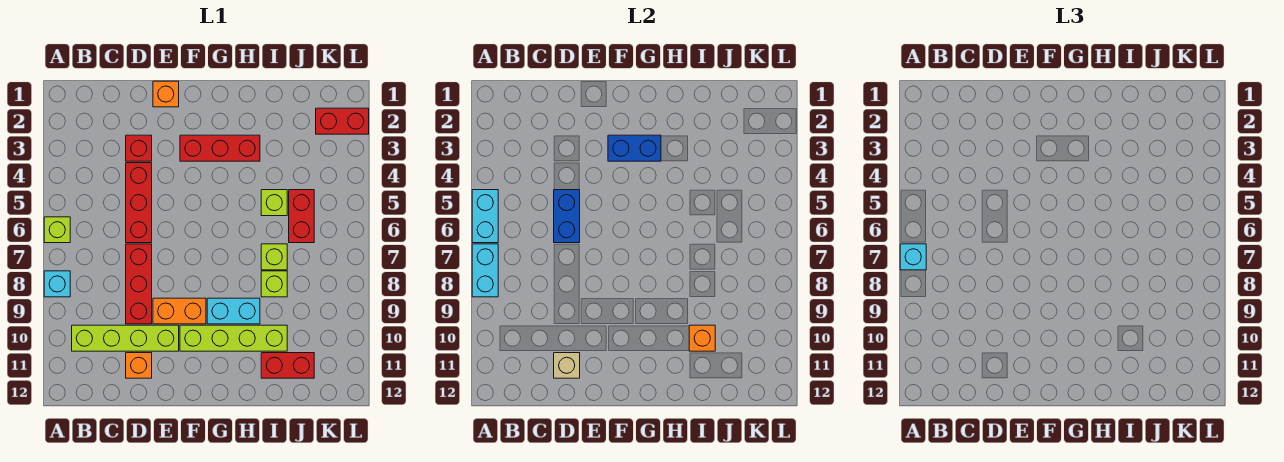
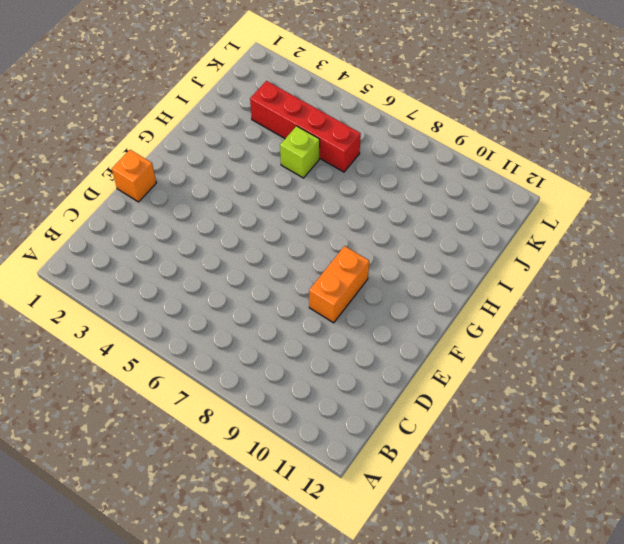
red brick J3:J6 level 1 -> red brick J5:J6 level 1
none -> lime brick A6 level 1
none -> cyan brick A8 level 1
none -> lime brick B10:E10 level 1

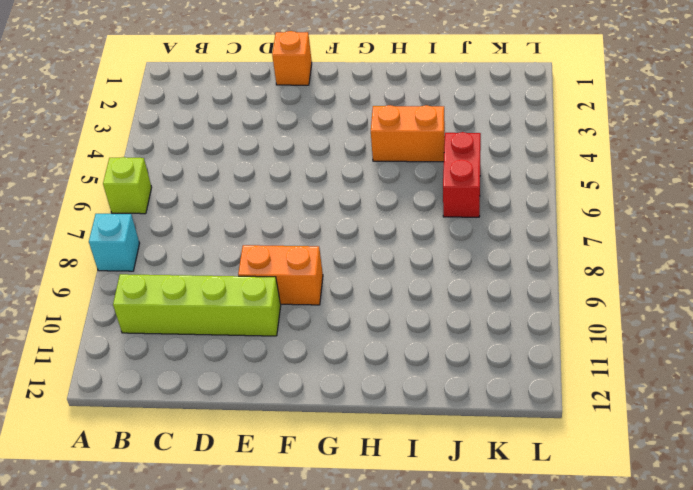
orange brick H4:I4 level 1 -> none
none -> red brick D3 level 1
none -> red brick D4:D6 level 1
none -> red brick D7:D9 level 1

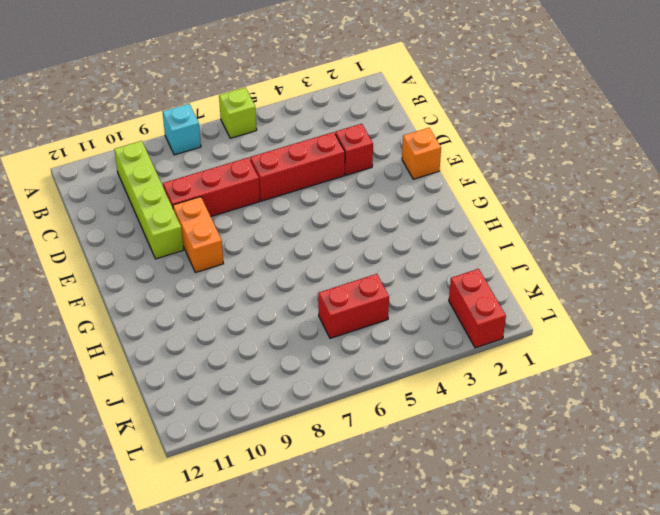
none -> orange brick D11 level 1
none -> red brick F3:H3 level 1
none -> lime brick F10:I10 level 1

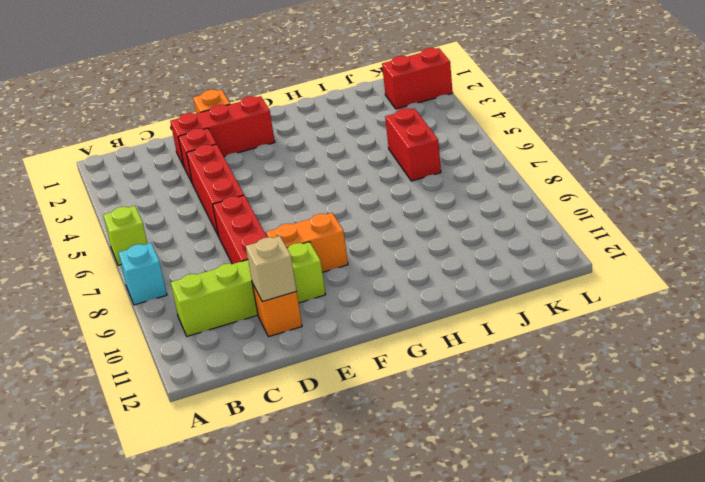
red brick D2:F2 level 1 -> red brick F3:H3 level 1
none -> lime brick F10:I10 level 1
none -> cyan brick G9:H9 level 1
none -> lime brick I5 level 1

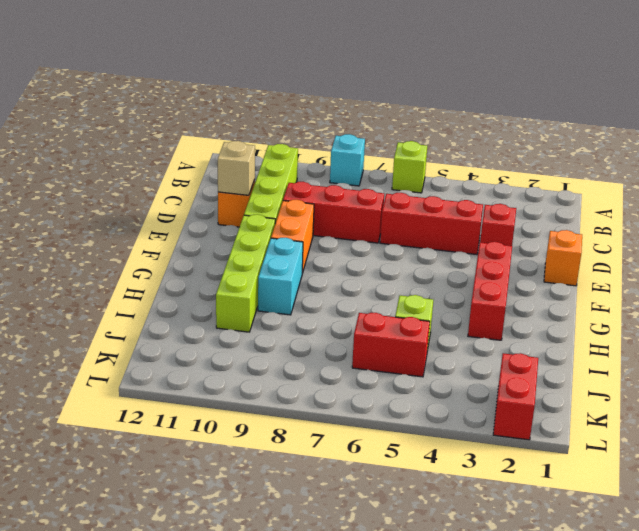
none -> lime brick I7 level 1
none -> lime brick I8 level 1
none -> red brick I11:J11 level 1

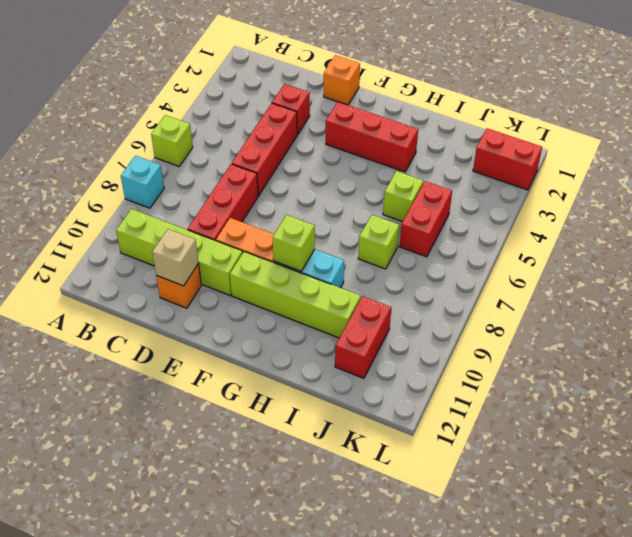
lime brick G9 level 2 -> lime brick I8 level 1
red brick J10:J11 level 1 -> red brick I11:J11 level 1
none -> cyan brick A5:A6 level 2
none -> cyan brick A7:A8 level 2
none -> blue brick D5:D6 level 2

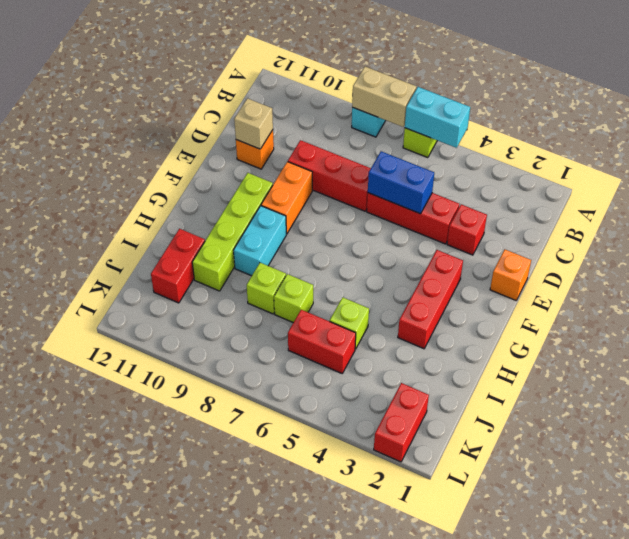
tan brick A7:A8 level 2 -> cyan brick A7:A8 level 2
none -> lime brick B10:E10 level 1
none -> blue brick F3:G3 level 2
none -> orange brick I10 level 2

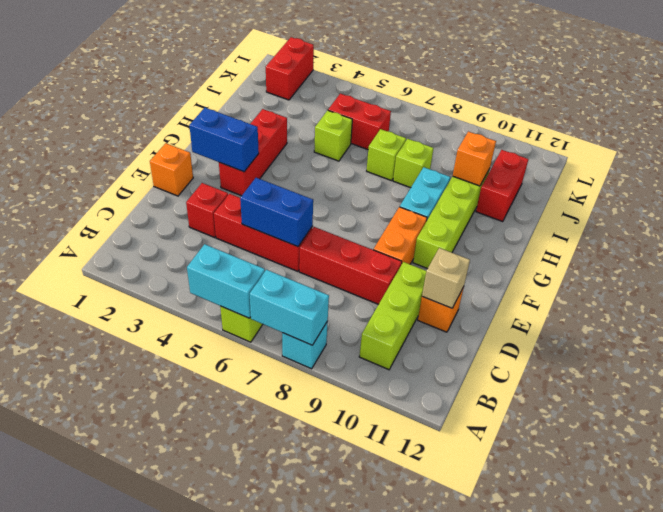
lime brick B10:D10 level 1 -> lime brick B10:E10 level 1
blue brick F2:F3 level 2 -> blue brick F3:G3 level 2
none -> cyan brick A7 level 3

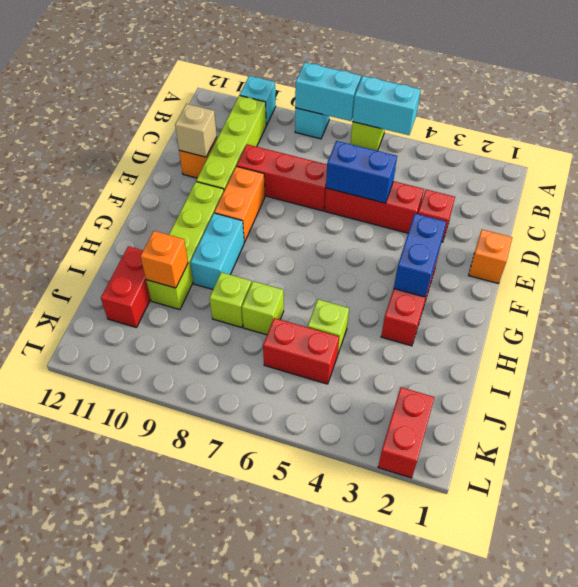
cyan brick A10 level 1 -> cyan brick A7 level 3

